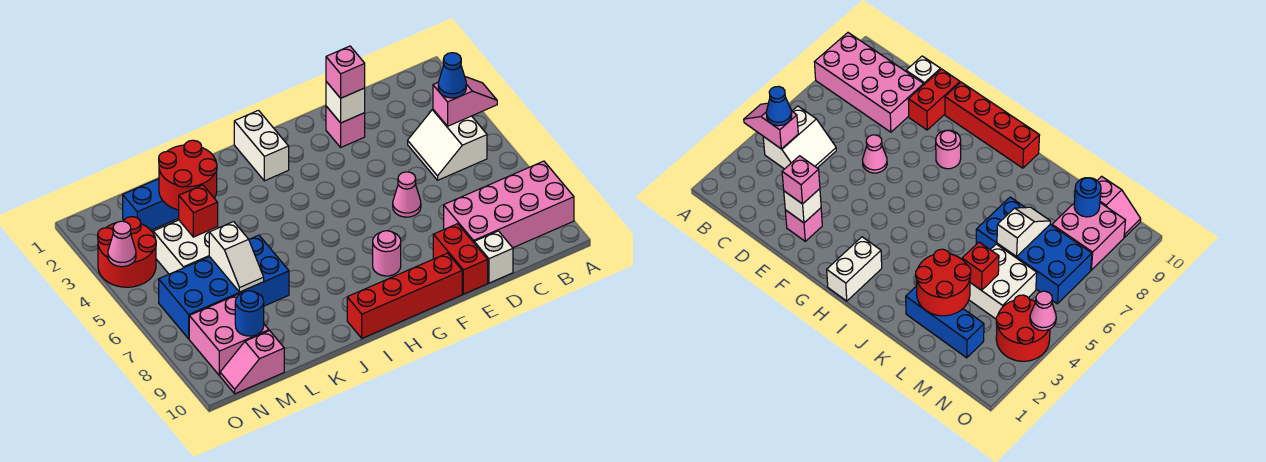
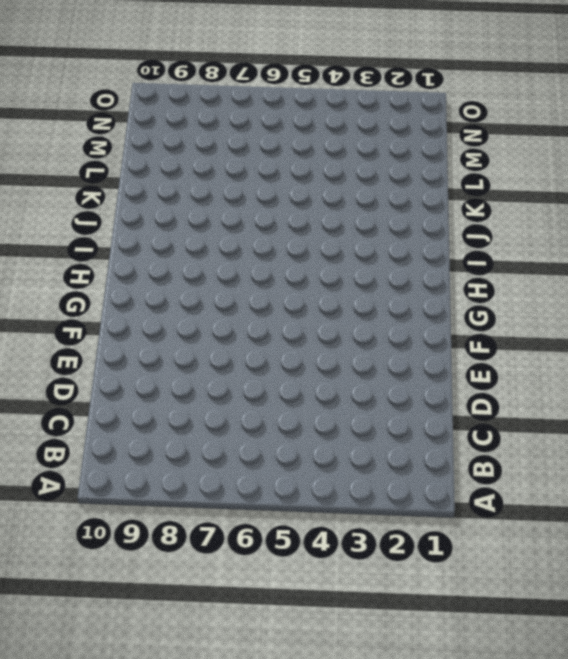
none -> pink brick A8:D9 level 1
none -> white slope B4:C5 level 1 top B
none -> white brick D10 level 1

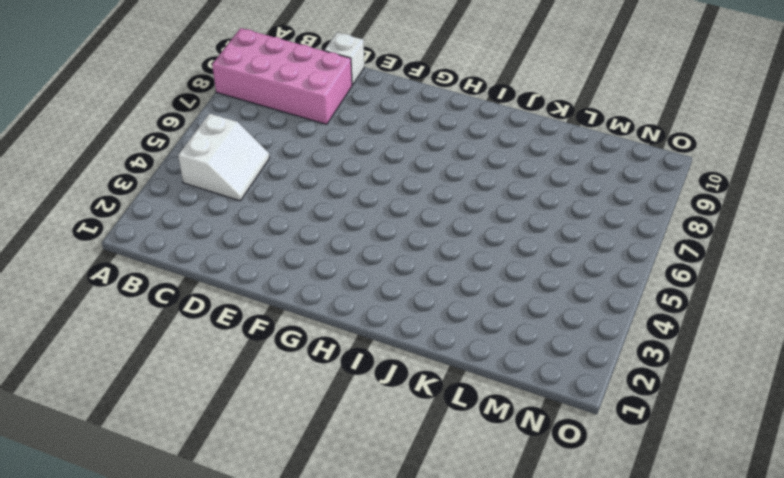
none -> pink brick E2 level 1
none -> pink cone E6 level 1
none -> red brick E9:E10 level 1

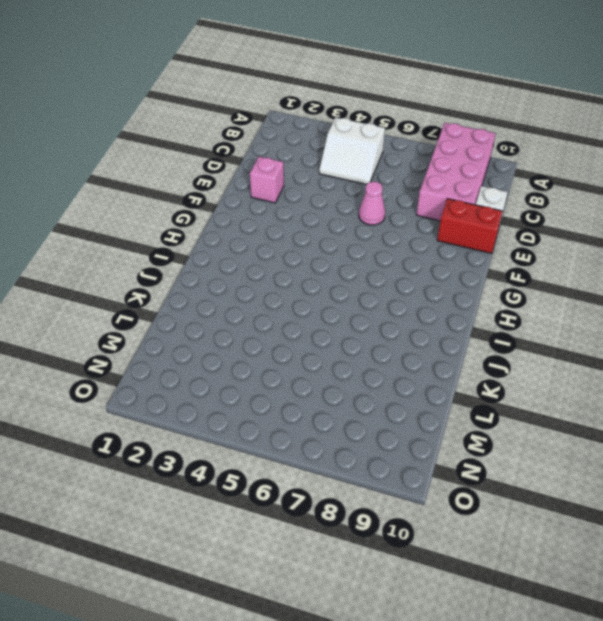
none -> red brick F10:I10 level 1
none -> pink round brick G8 level 1
none -> white brick H1:H2 level 1

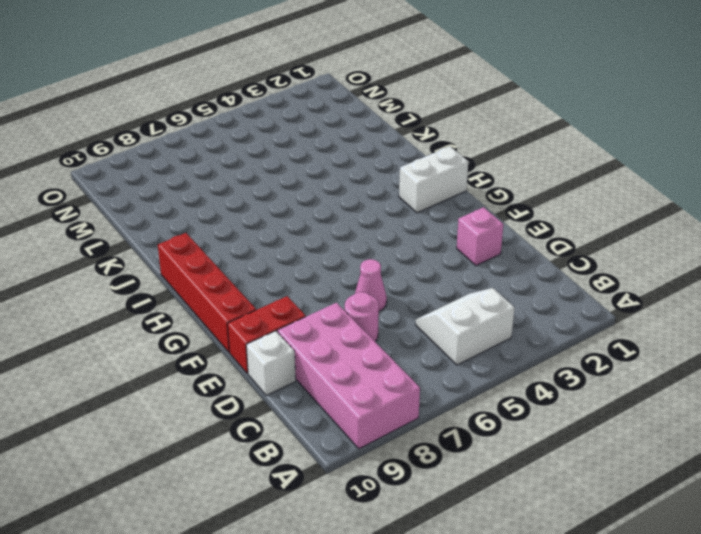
pink round brick D7 level 1 -> pink round brick G8 level 1
none -> blue brick K2:M2 level 1
none -> blue brick K6:N7 level 1
none -> white brick L4:M5 level 1

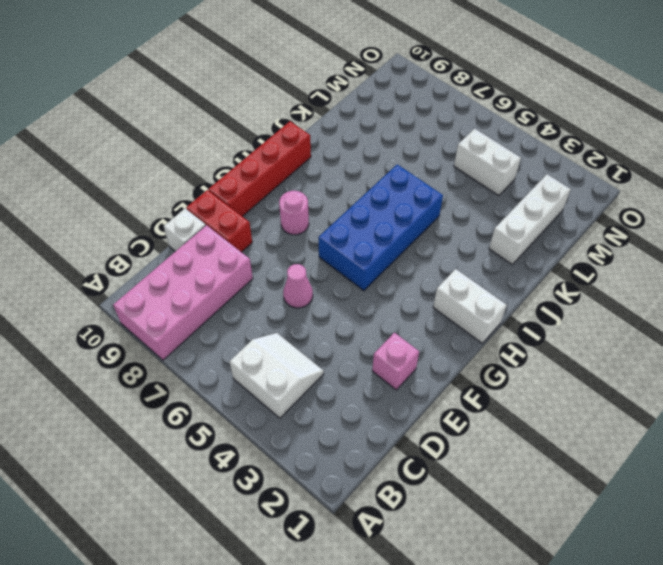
blue brick G5:J6 level 1 -> blue brick K6:N7 level 1
white brick K2:M2 level 1 -> blue brick K2:M2 level 1
white brick M4:M5 level 1 -> white brick L4:M5 level 1
none -> pink brick M8:N9 level 1
none -> pink slope M10:N10 level 1 top M
none -> red round brick N3:O4 level 1

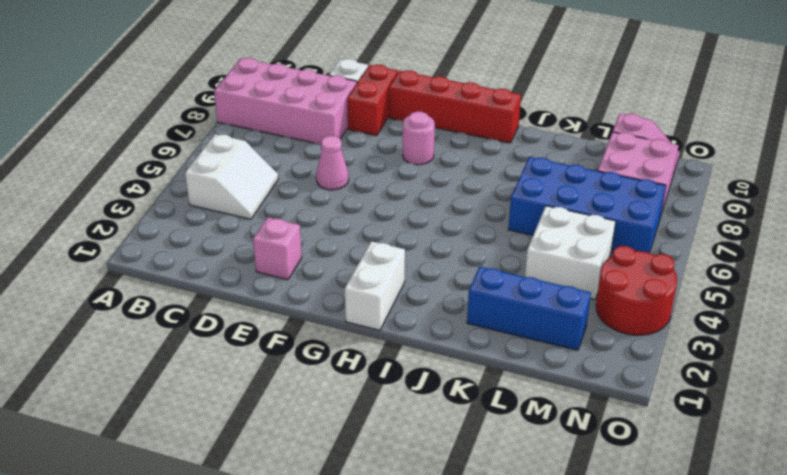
none -> pink slope A4:B4 level 2 top B
none -> white brick E2 level 2
none -> red round brick K2:L3 level 2

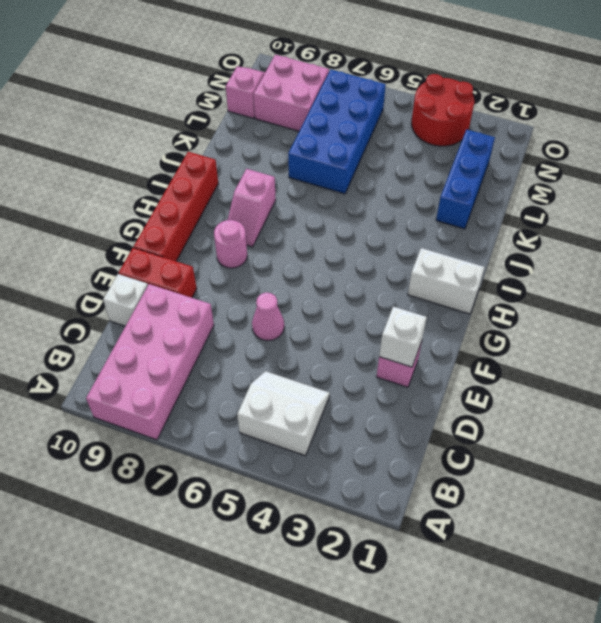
pink slope H8:I8 level 1 top I -> pink slope A4:B4 level 2 top B
none -> white brick L4:M5 level 1
none -> red round brick K2:L3 level 2
none -> red brick L4 level 2

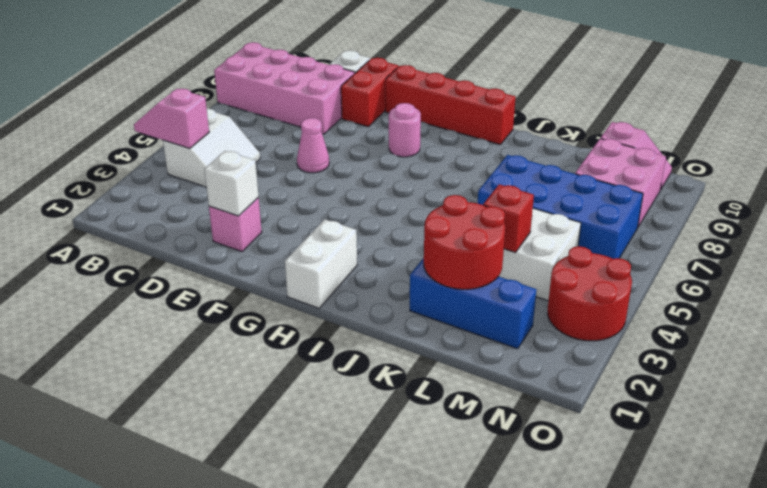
none -> white slope L6:L7 level 2 top 6
none -> blue round brick M9 level 2
none -> pink cone O4 level 2

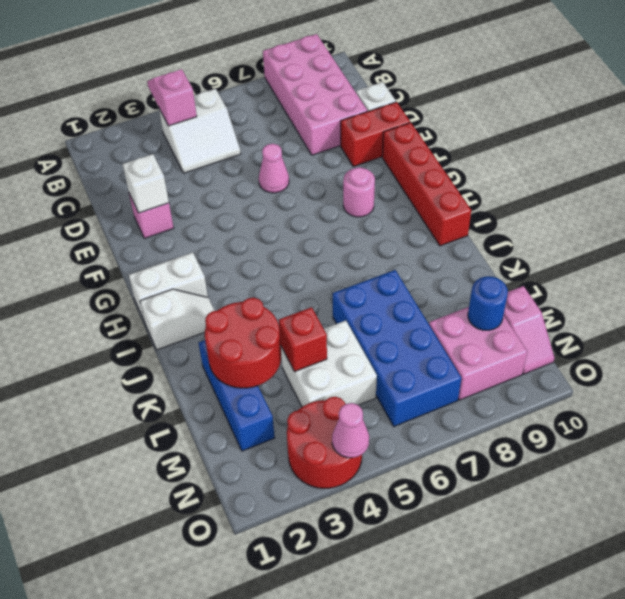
white slope I1:I2 level 1 top 1 -> white slope L6:L7 level 2 top 6
none -> blue cone B4 level 3
none -> pink brick E2 level 3

